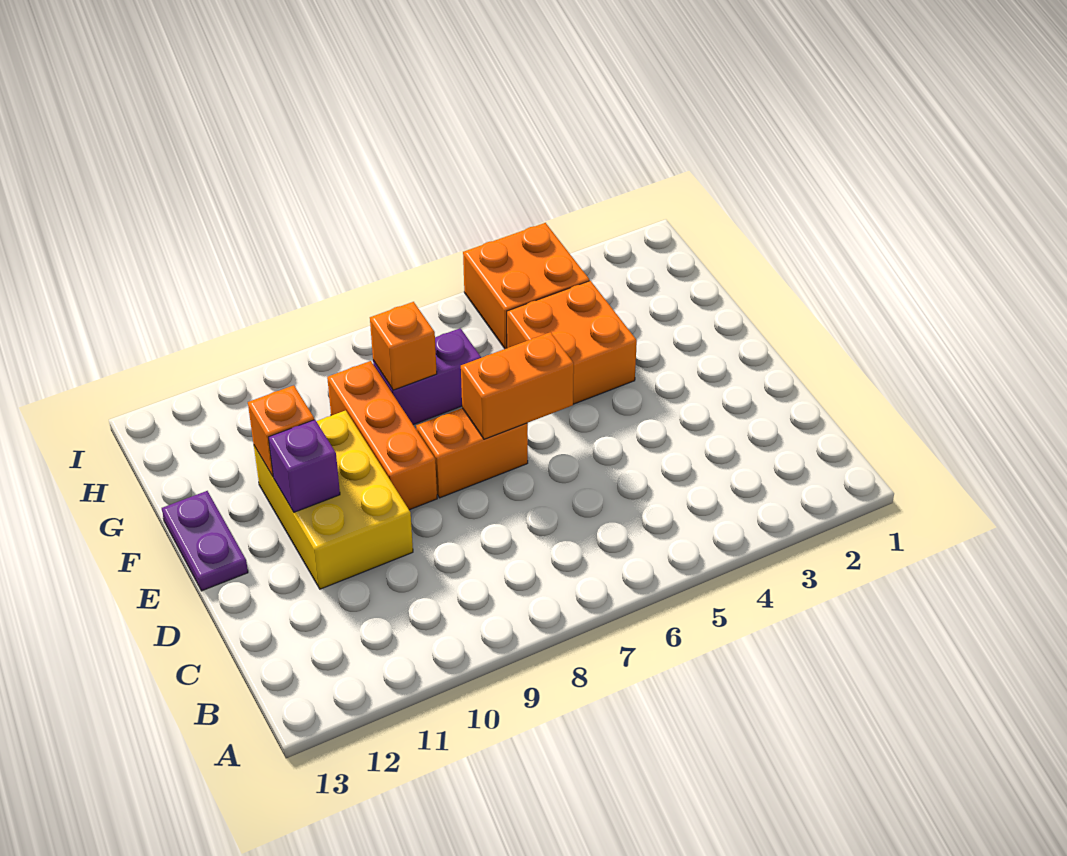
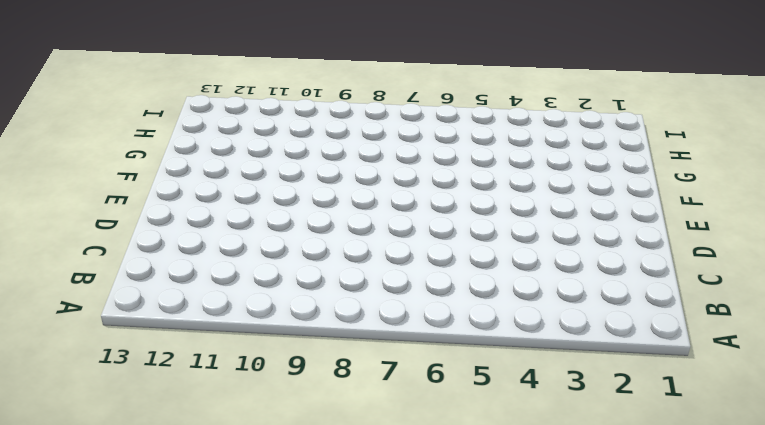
none -> yellow brick D10:F11 level 1
none -> orange brick E7:E8 level 1

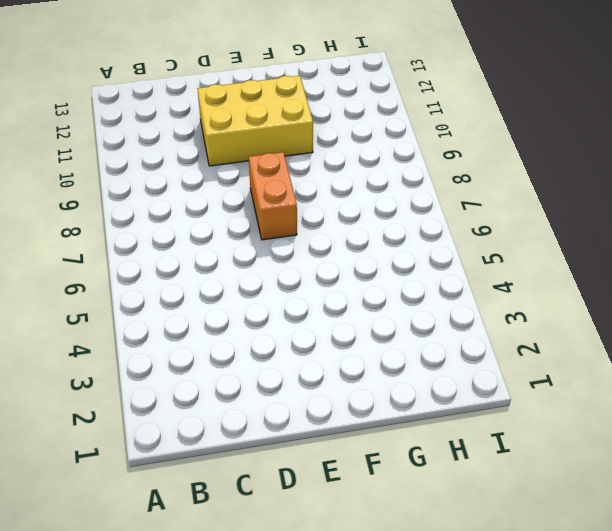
none -> orange brick E9:G9 level 1
none -> purple plate E13:F13 level 1

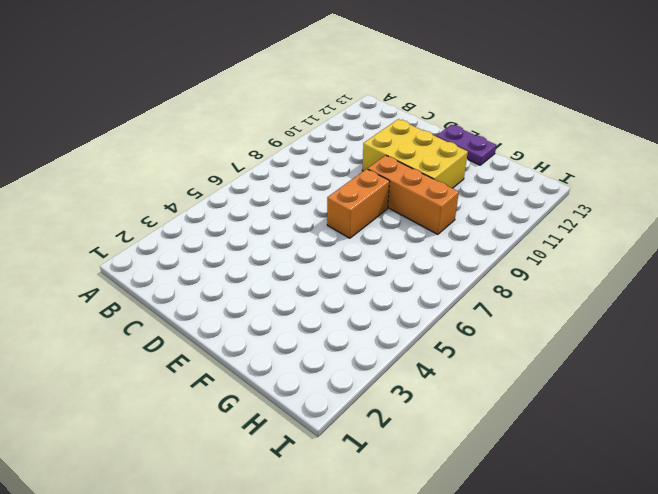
none -> orange brick F4:G5 level 1
none -> purple brick G7:G8 level 1

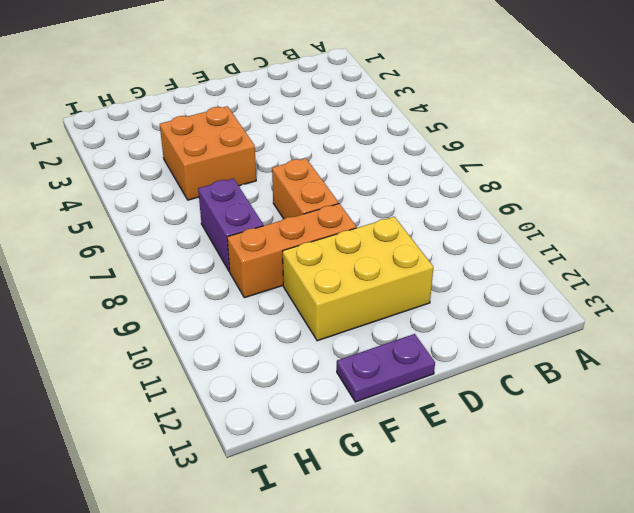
none -> orange brick H4:I5 level 1
none -> orange brick E6:E7 level 2

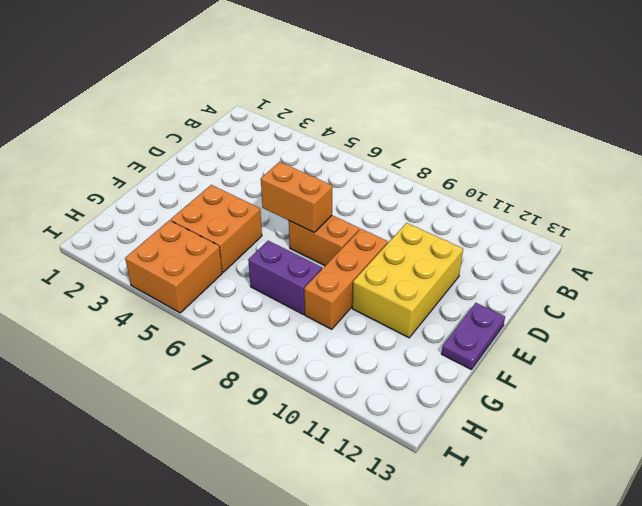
none -> purple brick E11 level 2
none -> orange brick F11 level 2

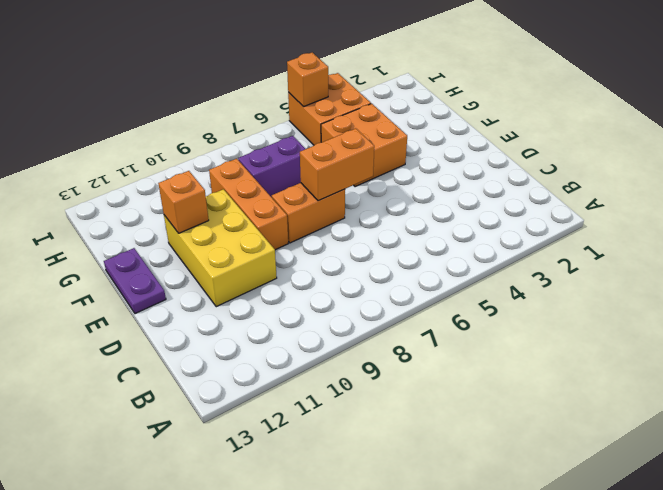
orange brick I5 level 2 -> orange brick G8 level 2
none -> purple brick E11 level 2

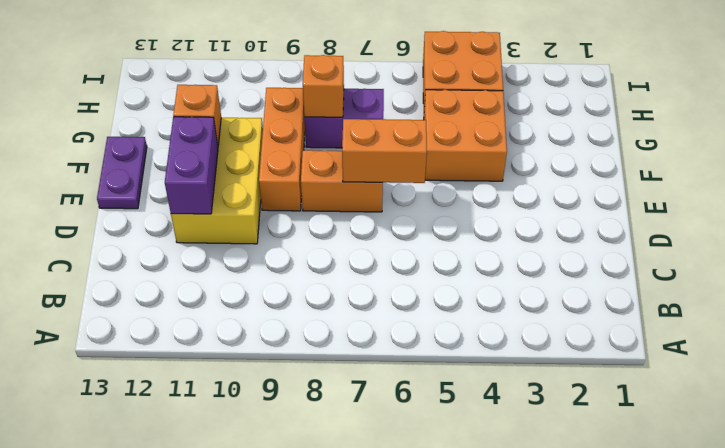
purple brick D11:E11 level 2 -> purple brick E11 level 2

